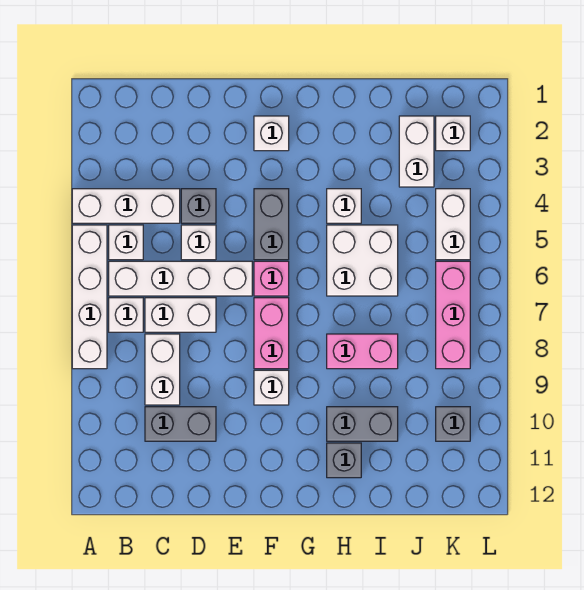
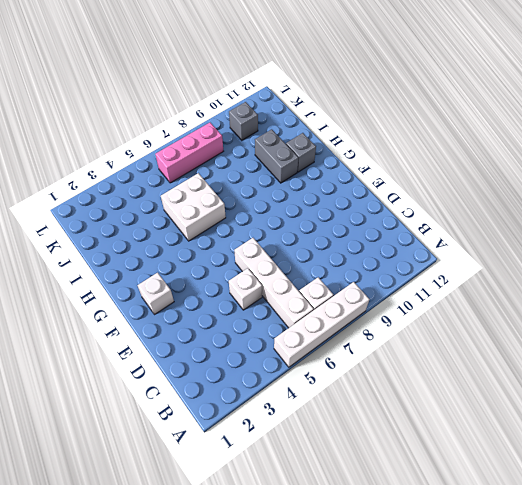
none -> white brick A4:C4 level 1
none -> white brick B5 level 1
none -> white brick C7:D7 level 1

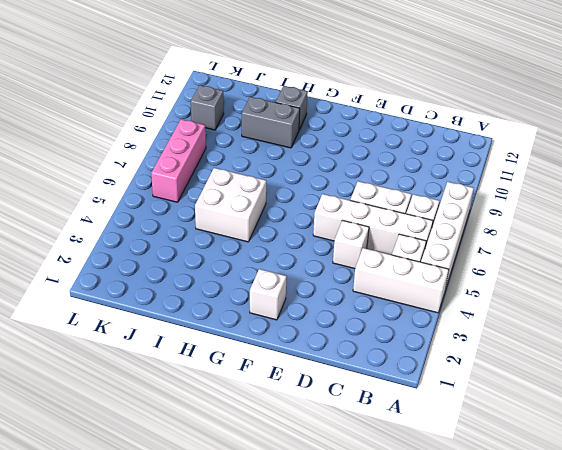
none -> white brick C8:C9 level 1
none -> grey brick C10:D10 level 1
none -> grey brick D4 level 1

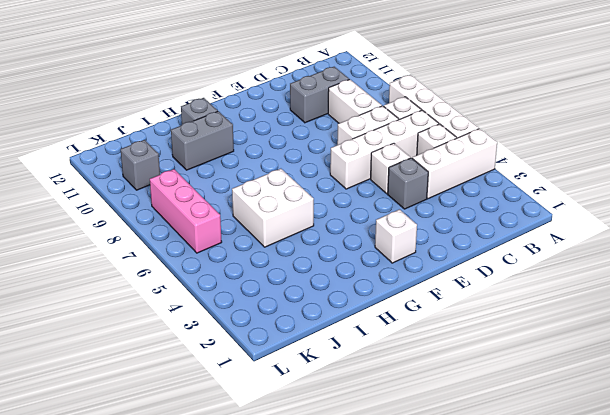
none -> grey brick F4:F5 level 1
none -> pink brick F6 level 1
none -> pink brick F7:F8 level 1

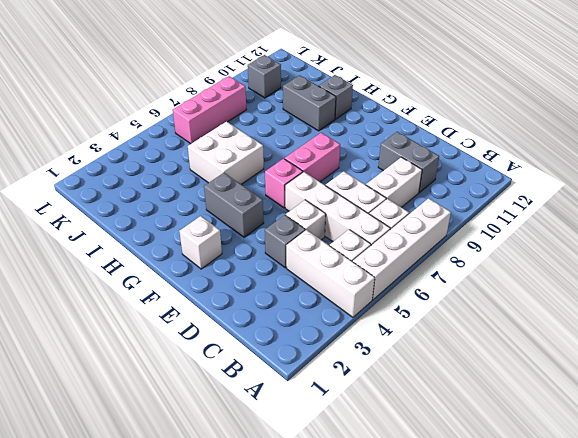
grey brick F4:G4 level 1 -> grey brick F4:F5 level 1
none -> white brick F9 level 1
none -> white brick H4 level 1
none -> pink brick H8:I8 level 1

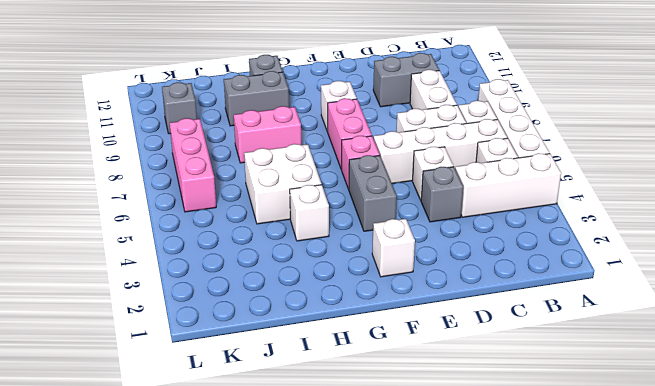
none -> white brick J2:J3 level 1
none -> white brick K2 level 1
none -> white brick K4:K5 level 1

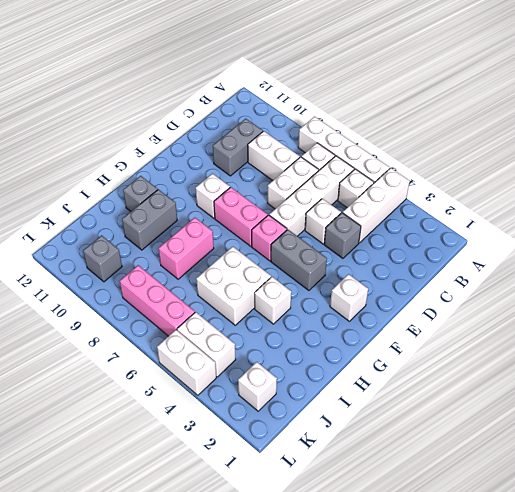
white brick L4:L5 level 1 -> white brick J2:J3 level 1

